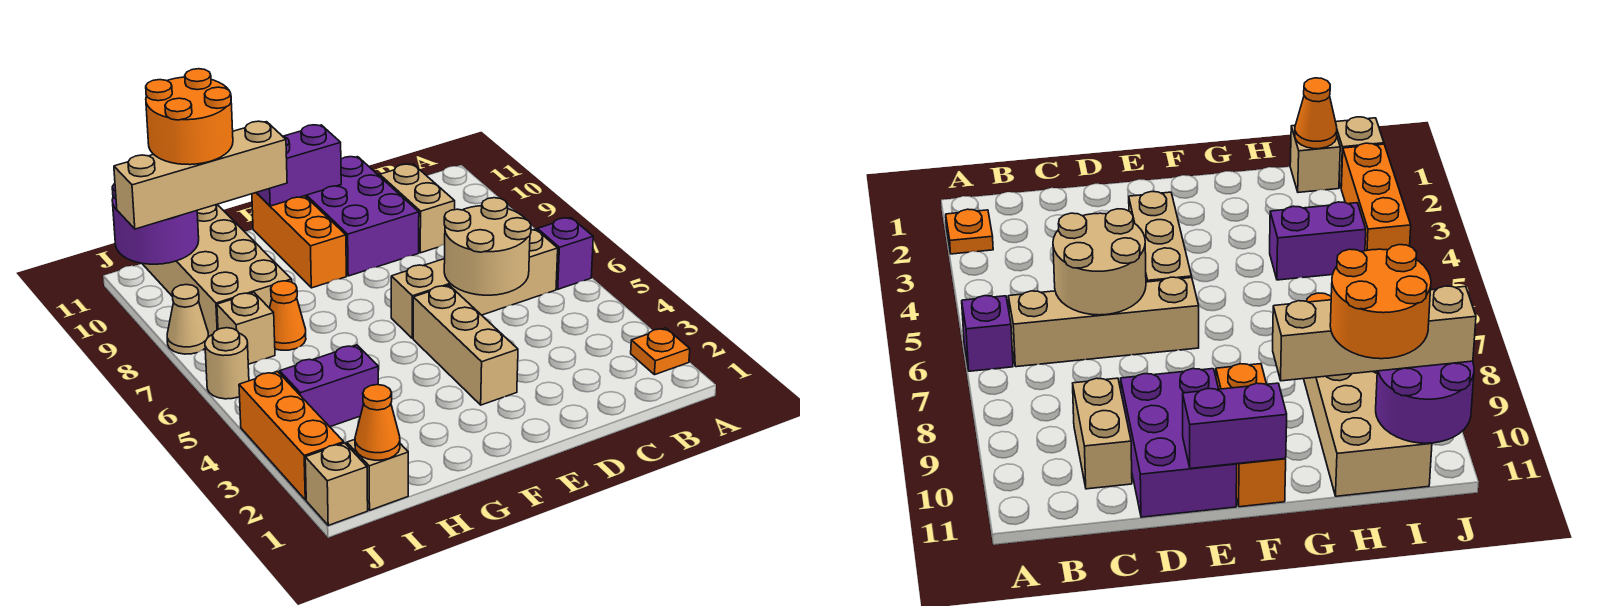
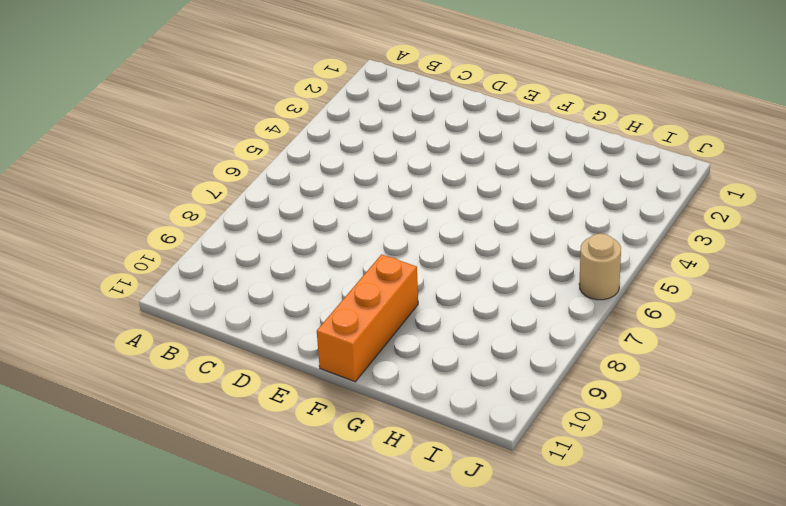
none -> orange plate A2 level 1
none -> purple brick A6 level 1
none -> tan brick B6:E6 level 1

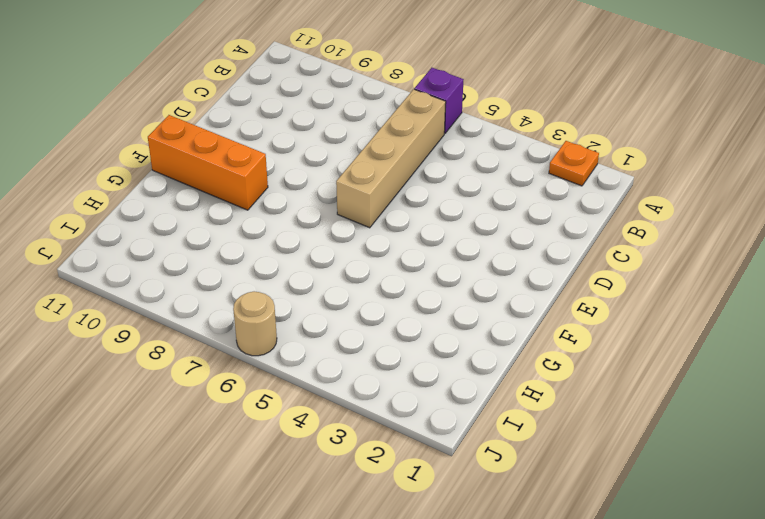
none -> tan brick C9:C10 level 1
none -> purple brick D9:E11 level 1
none -> tan brick E3:E5 level 1

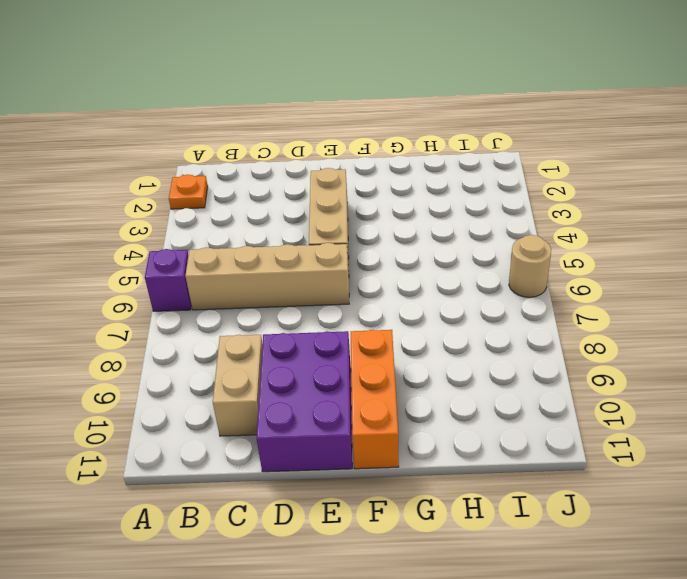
none -> purple brick H4:I4 level 1
none -> orange cone H7 level 1
none -> tan brick H8:I11 level 1

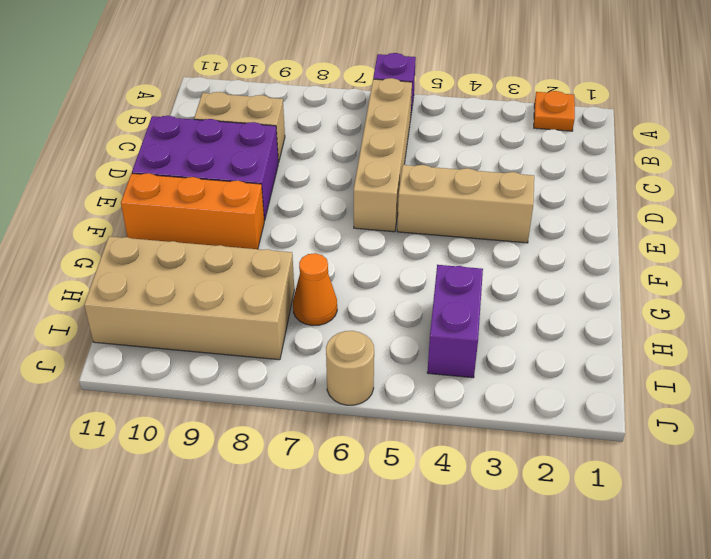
none -> tan brick I1 level 1
none -> tan brick I7 level 1
none -> tan brick J1 level 1

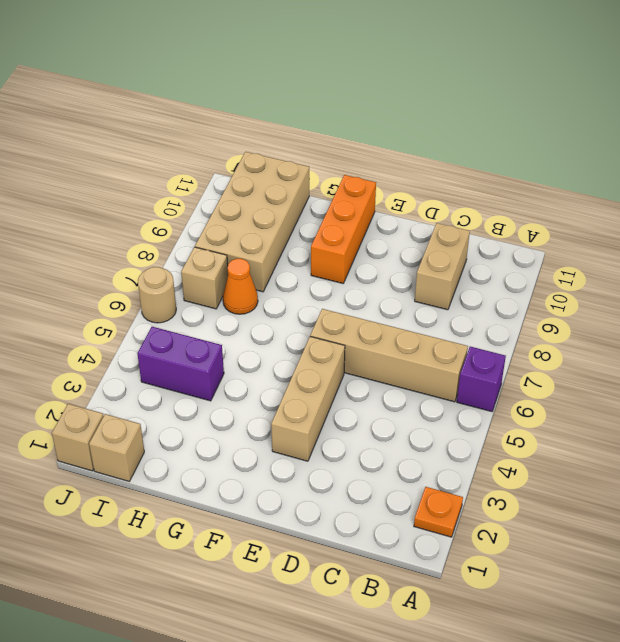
none -> purple brick D9:E11 level 1
none -> orange brick J2:J4 level 1
none -> tan cone J8 level 1

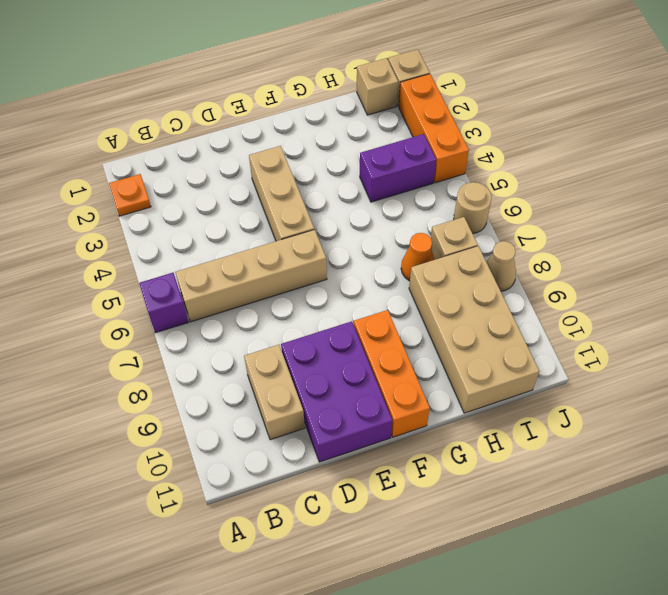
none -> tan round brick C5:D6 level 2
none -> purple brick E11:F11 level 2
none -> orange cone I1 level 2

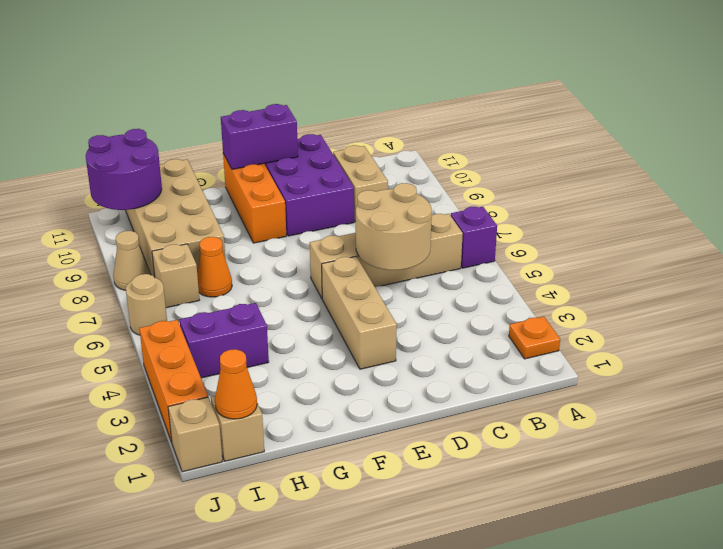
none -> tan brick G10:J10 level 3
none -> orange round brick H10:I11 level 4

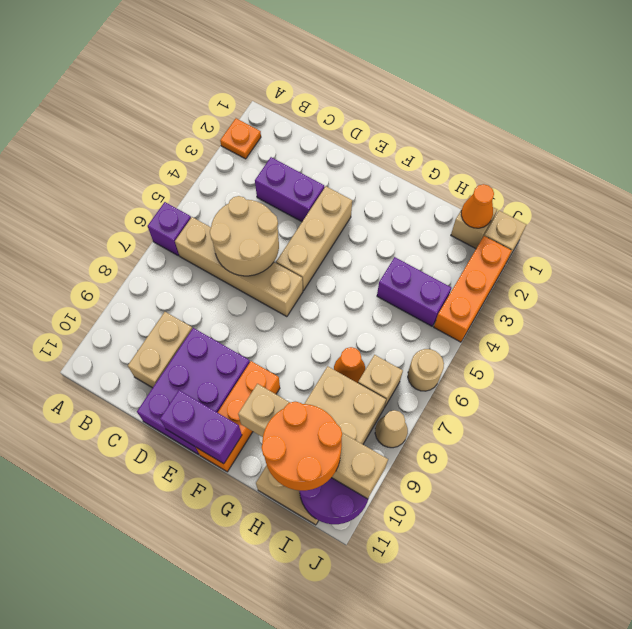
purple brick C3:D3 level 1 -> none

